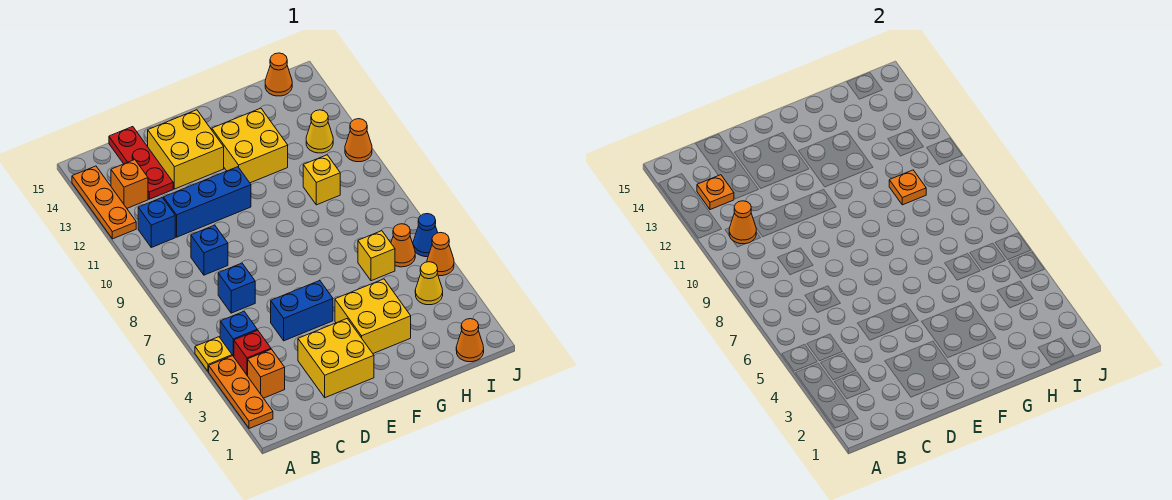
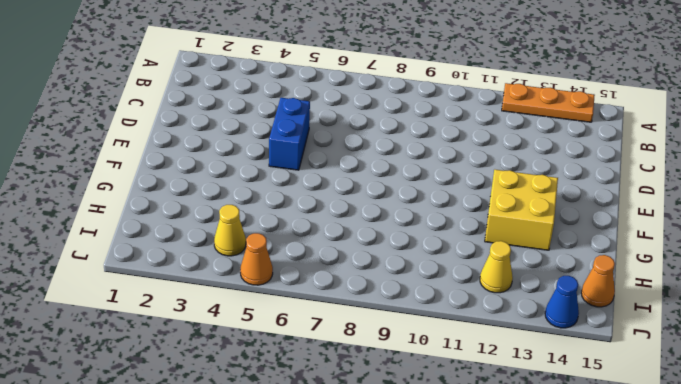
blue cone J14 level 1 -> blue cone J6 level 1
none -> orange plate A2:A4 level 1
none -> yellow plate A5 level 1
none -> orange brick B3 level 1
none -> red brick B4 level 1

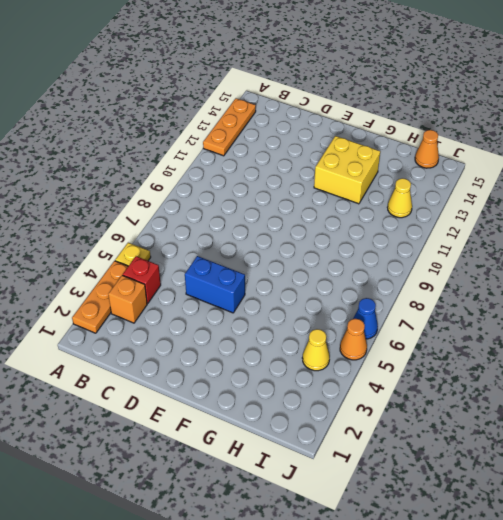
none -> blue brick B5 level 1
none -> blue brick B11 level 1
none -> orange brick B13 level 1
none -> blue brick C7 level 1

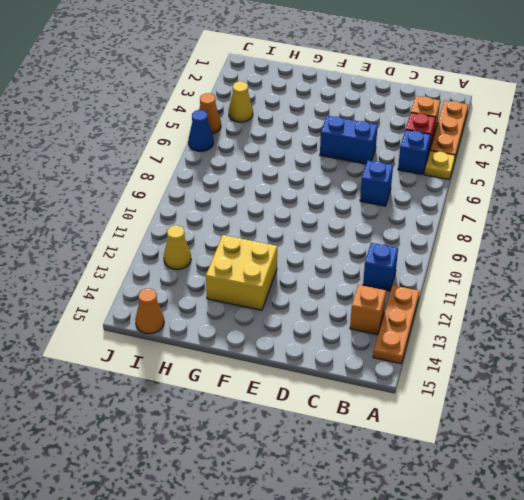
none -> blue brick C9 level 1
none -> blue brick C11:E11 level 1
none -> red plate C13:C15 level 1
none -> yellow brick D2:E3 level 1

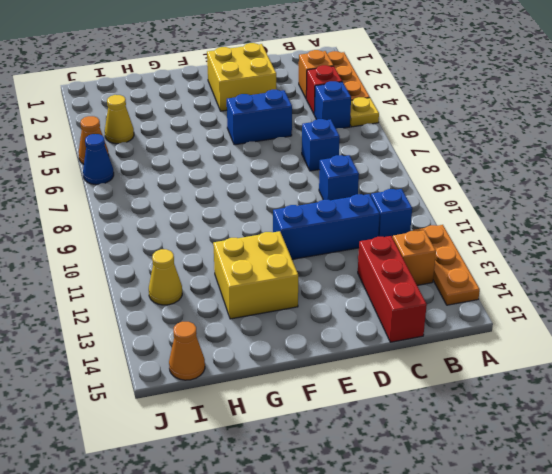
red brick C13:C15 level 1 -> red plate C13:C15 level 1
none -> yellow brick D13:E14 level 1
none -> yellow brick F3:G4 level 1
none -> yellow brick H6 level 1
none -> yellow brick H10 level 1

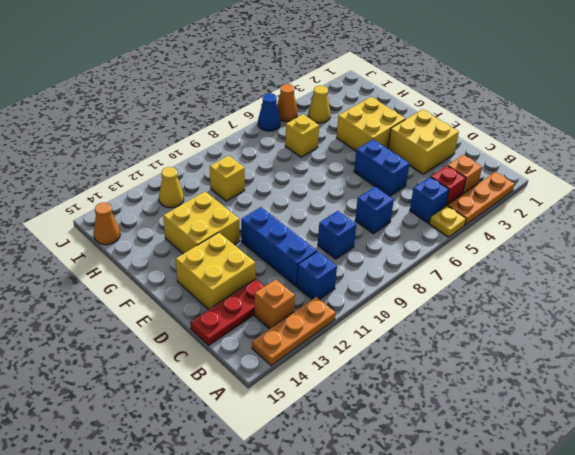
none -> orange cone I1 level 1
none -> orange cone I6 level 1
none -> orange cone J11 level 1
none -> orange cone B11 level 2

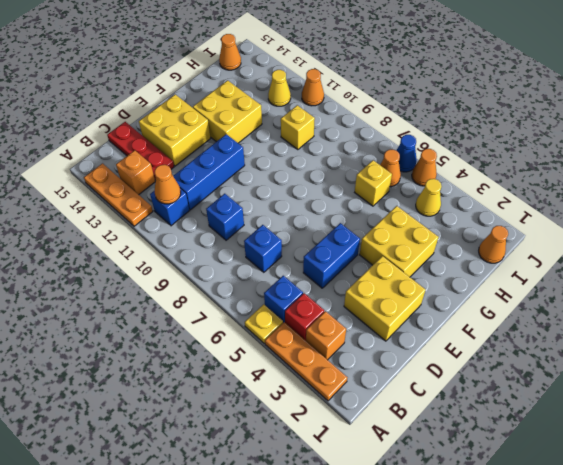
none -> orange plate B13 level 2
none -> orange plate H10 level 2

